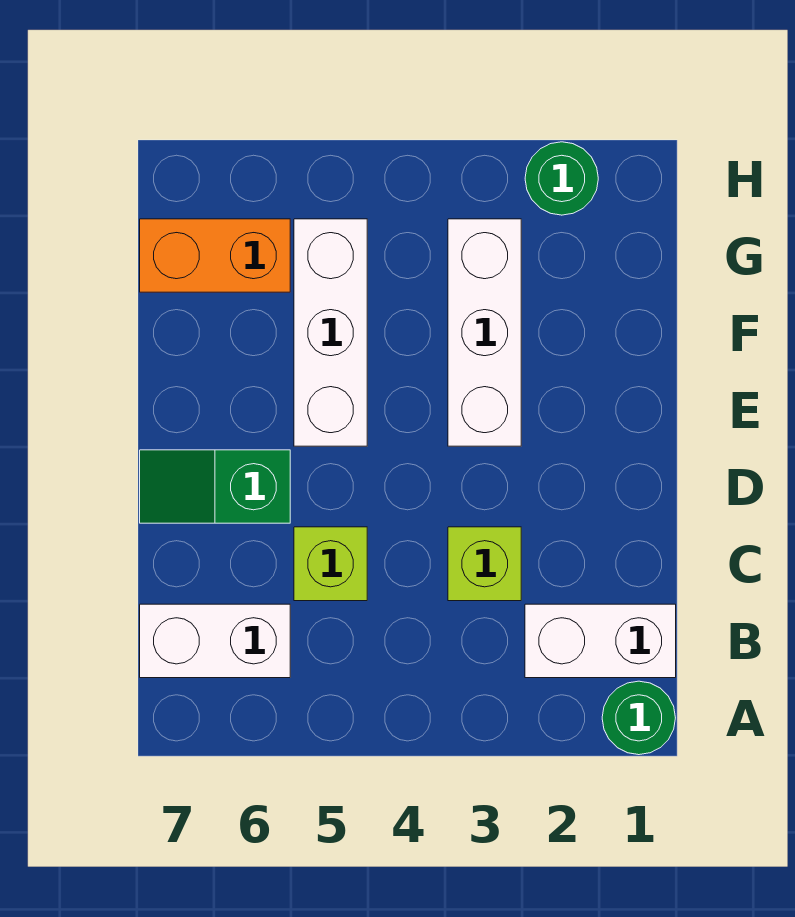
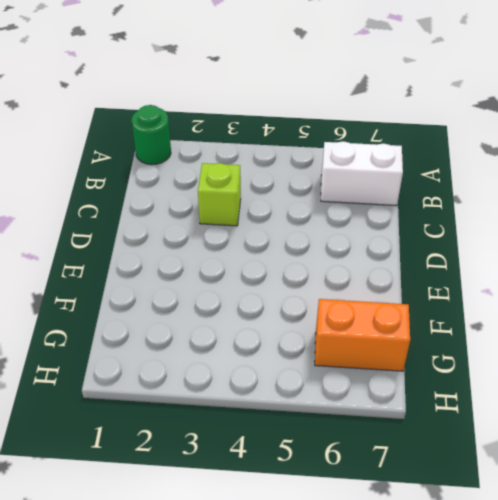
none -> white brick B1:B2 level 1
none -> lime brick C5 level 1

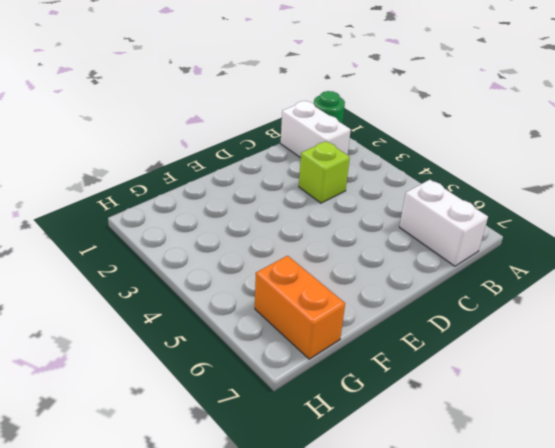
none -> lime brick C5 level 1
none -> green slope D6:D7 level 1 top 6

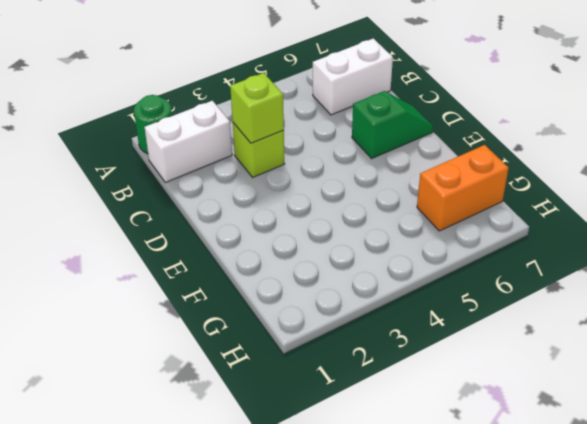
lime brick C3 level 2 -> lime brick C5 level 1
none -> white brick E3:G3 level 1
none -> white brick E5:G5 level 1

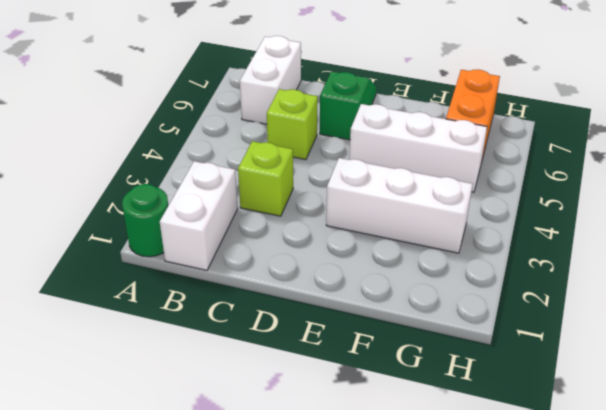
none -> green round brick H2 level 1

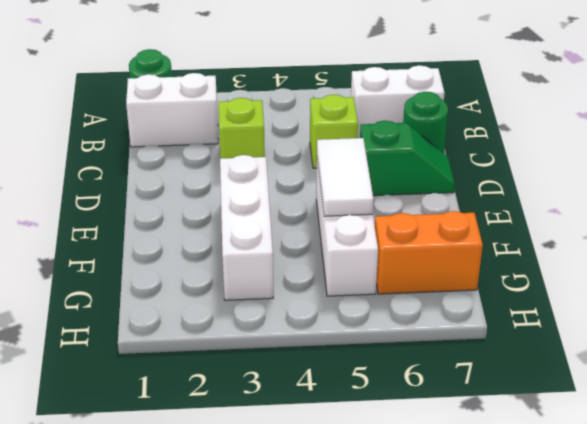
green round brick C7 level 1 -> green round brick H2 level 1
white tile E5:F5 level 2 -> none

